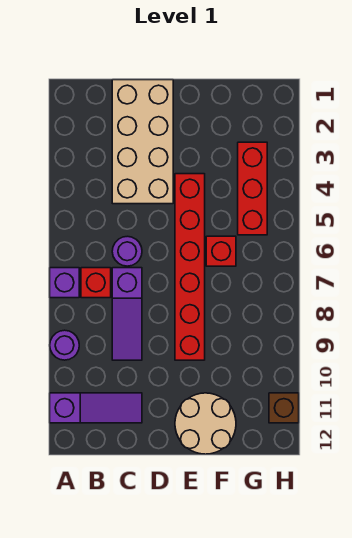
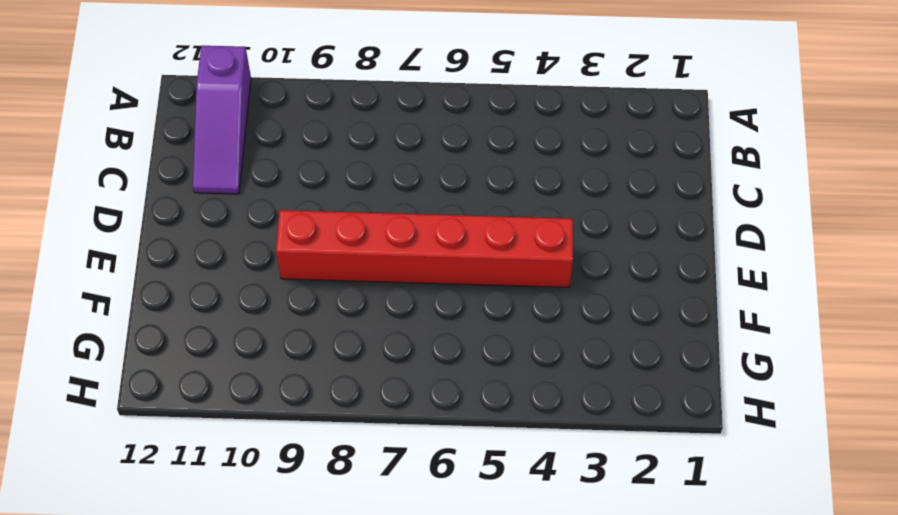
none -> purple brick A7 level 1
none -> purple round brick A9 level 1
none -> red brick B7 level 1

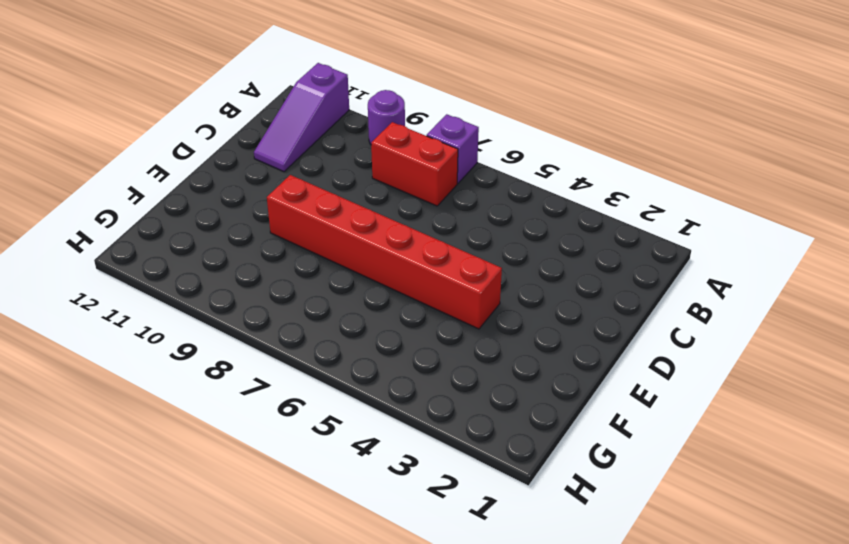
red brick B7:B8 level 1 -> red brick B7 level 1
none -> tan brick C1:D4 level 1
none -> purple round brick C6 level 1
none -> purple slope C7:C9 level 1 top 7

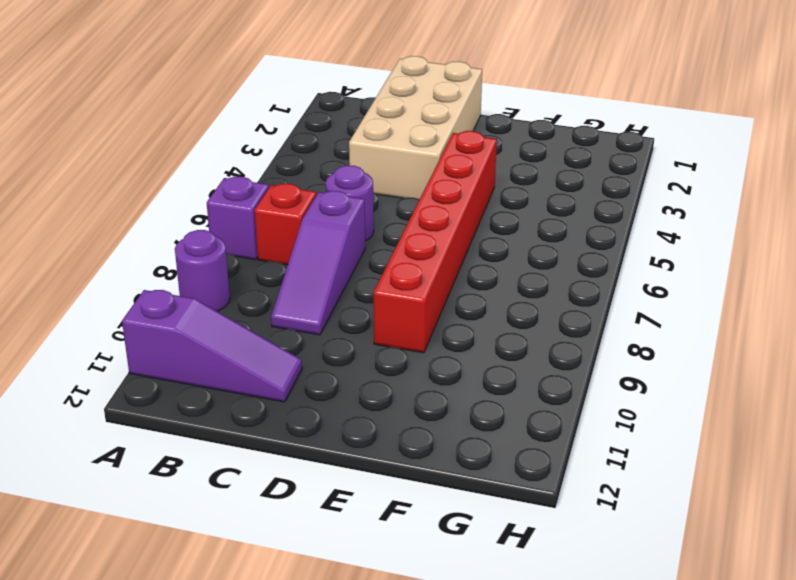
none -> tan round brick E11:F12 level 1
none -> red brick F6 level 1
none -> red brick G3:G5 level 1

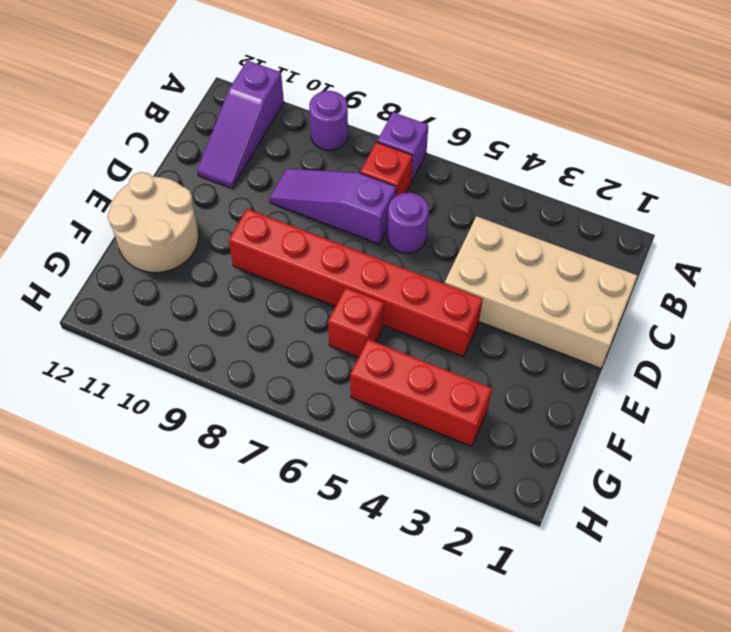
none -> brown brick H11 level 1

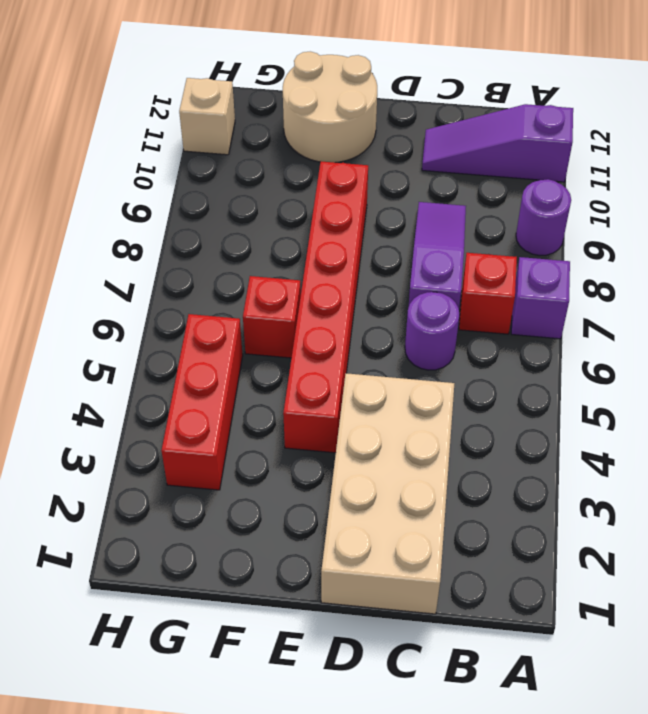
tan brick H11 level 1 -> brown brick H11 level 1

